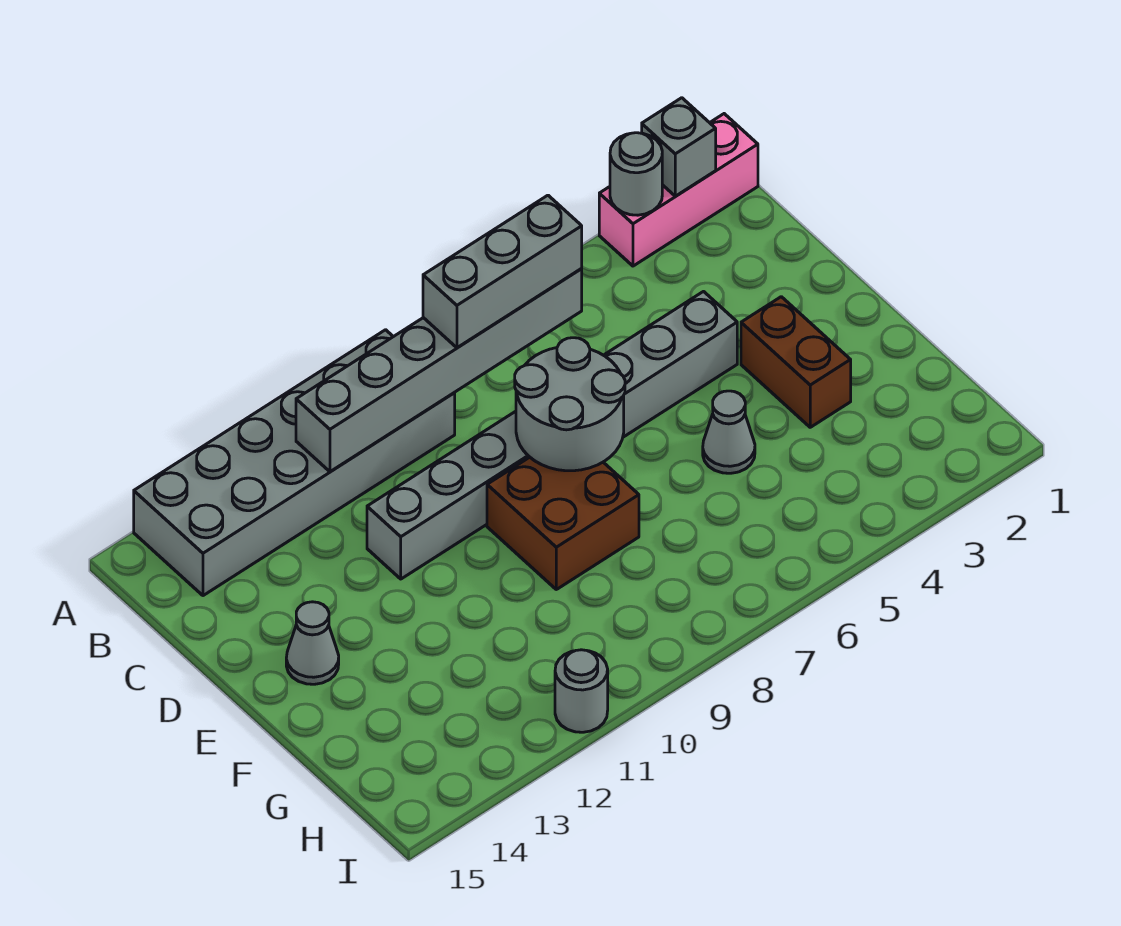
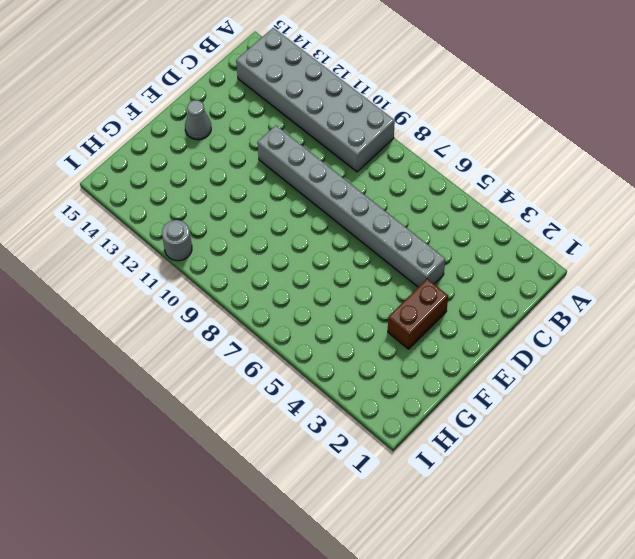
none -> pink brick A1:A3 level 1
none -> brown brick E8:F9 level 1
none -> grey cone F5 level 1

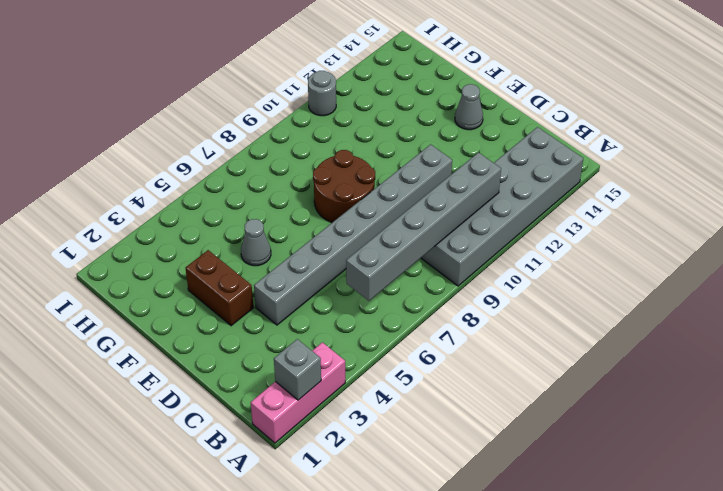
brown round brick E8:F9 level 1 -> brown brick E8:F9 level 1
none -> grey round brick A3 level 2
none -> grey round brick D7:E8 level 2
none -> grey brick B6:B8 level 3

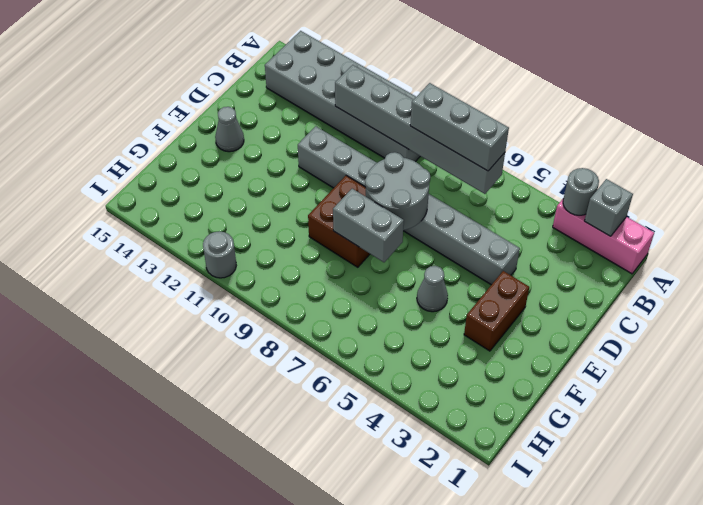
grey brick F7:F8 level 2 -> none

